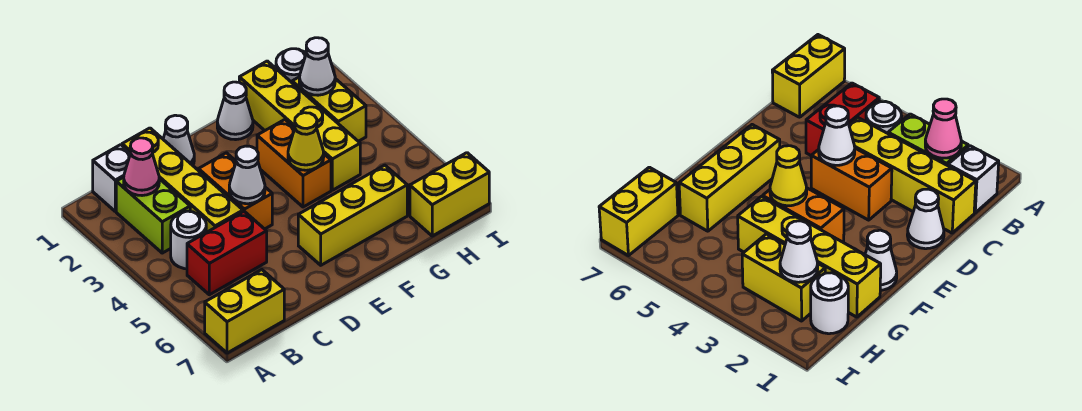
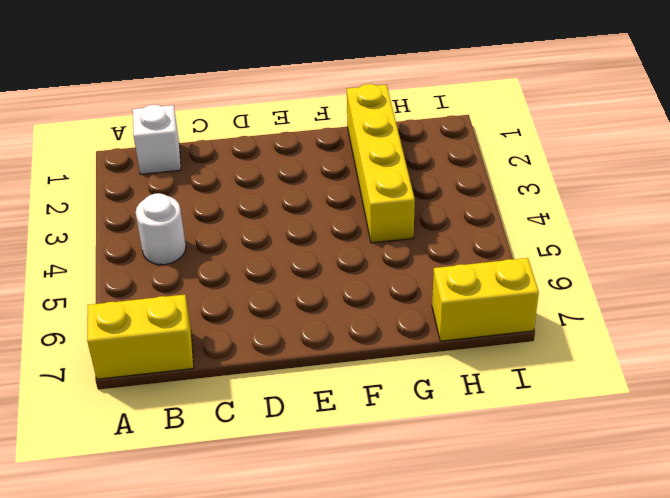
none -> lime brick B2:B3 level 1
none -> red brick B5:C5 level 1
none -> yellow brick C1:C4 level 1

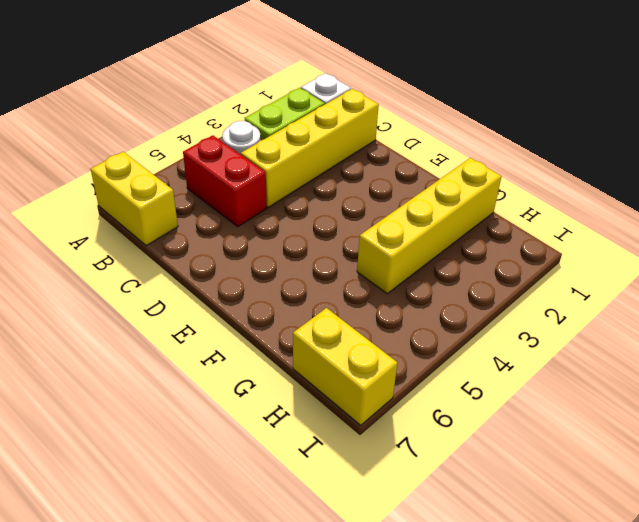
none -> white cone D1 level 1
none -> orange brick D3:D4 level 1
none -> yellow brick E6:G6 level 1

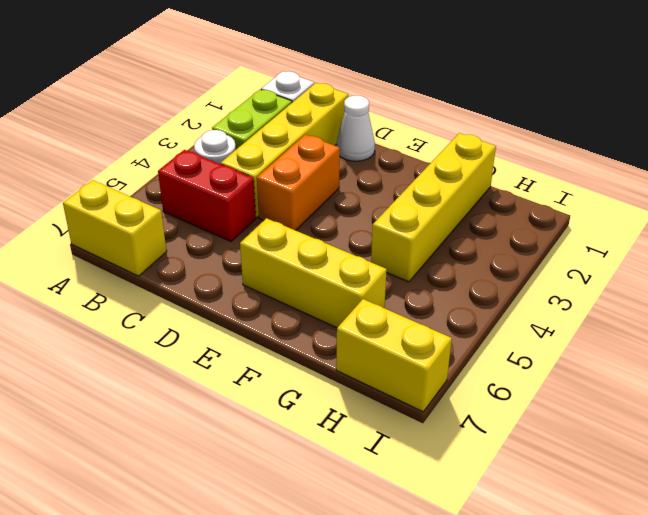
none -> white cone F1 level 1
none -> orange brick F3:F4 level 1
none -> white round brick H1 level 1

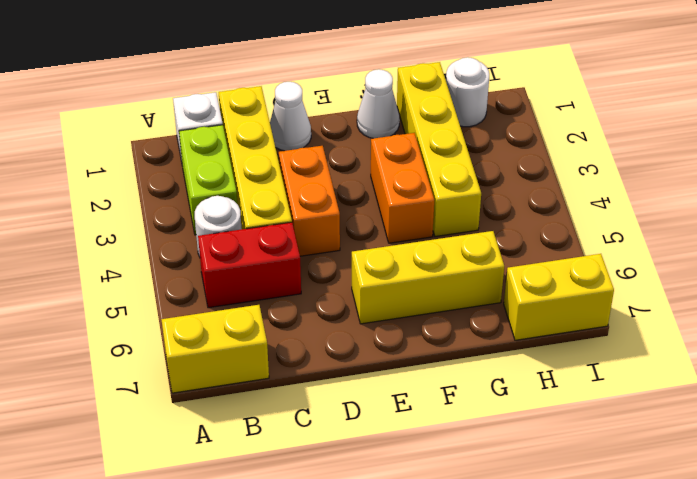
none -> yellow brick H2:H3 level 1
none -> pink cone B2 level 2
none -> white cone D4 level 2

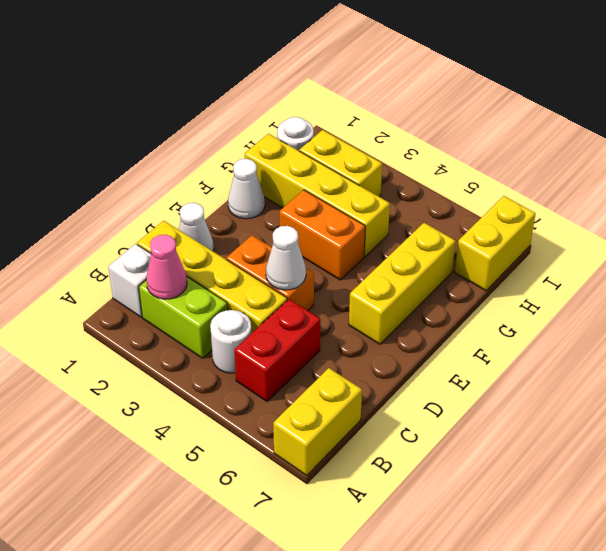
none -> yellow cone F4 level 2
none -> white cone H2 level 2

